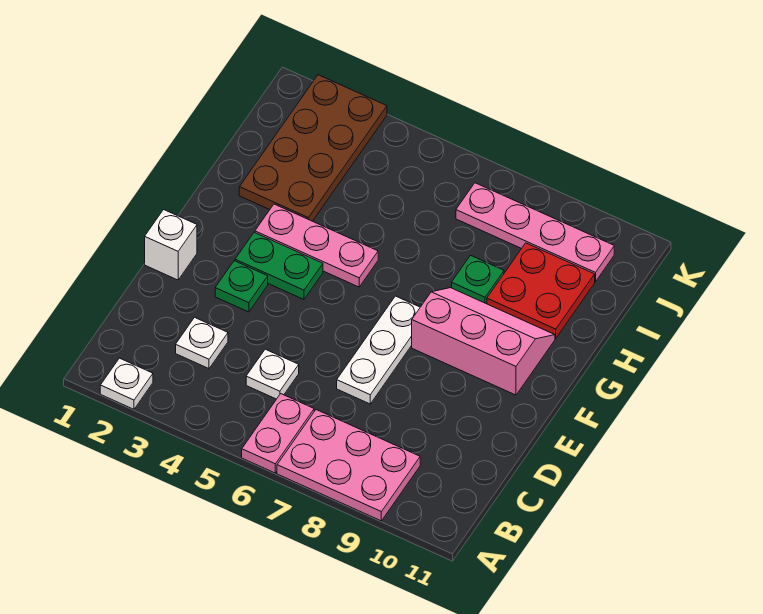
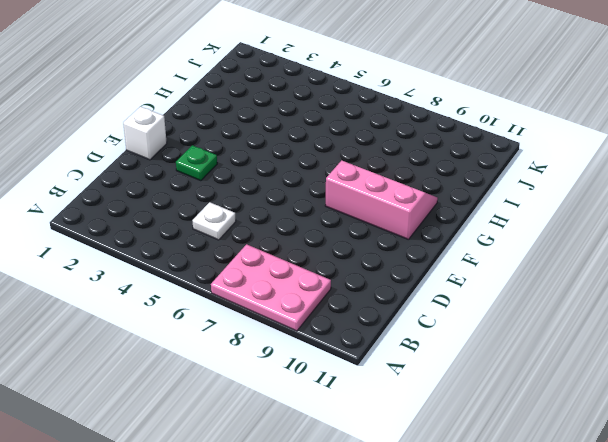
none -> white plate A2 level 1
none -> pink plate A6:B6 level 1
none -> white plate C3 level 1

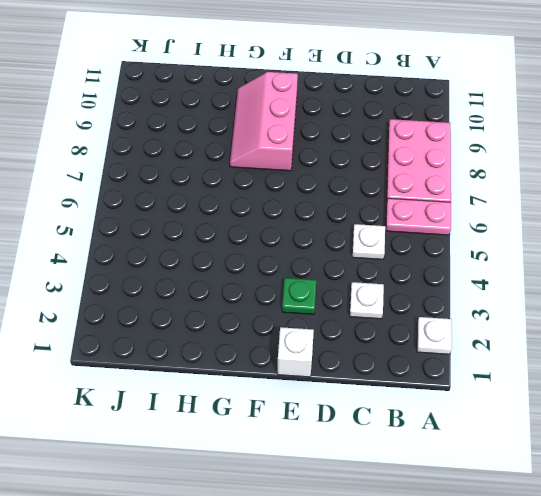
none -> white plate D7:F7 level 1
none -> green plate F3:F4 level 1
none -> pink plate G3:G5 level 1

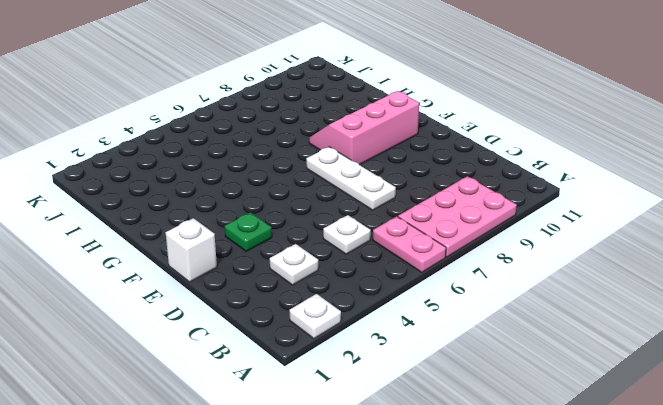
none -> green plate F3:F4 level 1
none -> pink plate G3:G5 level 1
none -> brown plate H2:K3 level 1

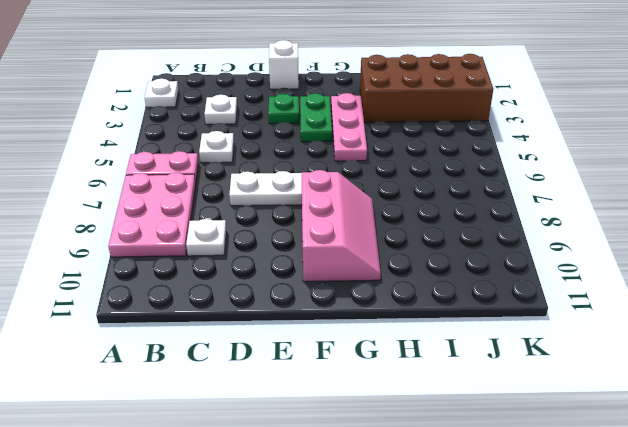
white plate C9 level 1 -> none
brown brick H2:K3 level 1 -> brown plate H2:K3 level 1
none -> green plate H8 level 1
none -> red plate H9:I10 level 1
none -> pink plate J7:J10 level 1

